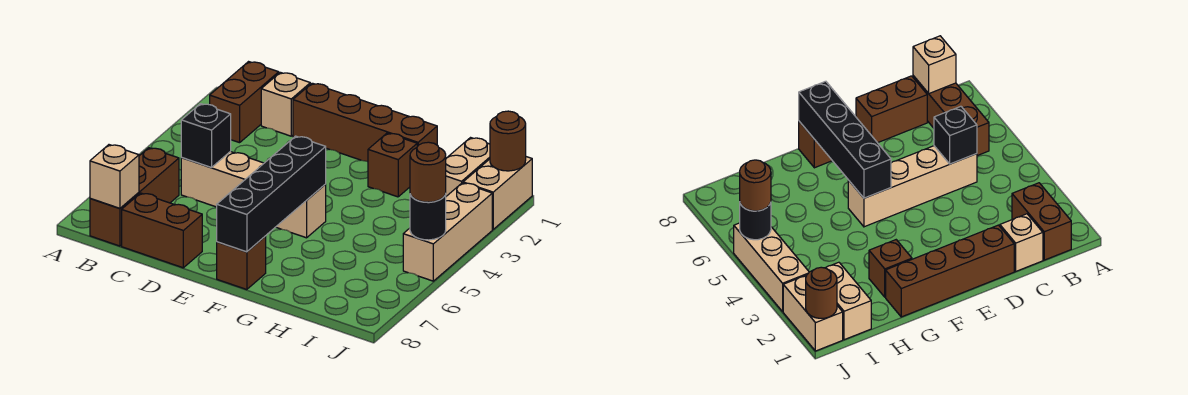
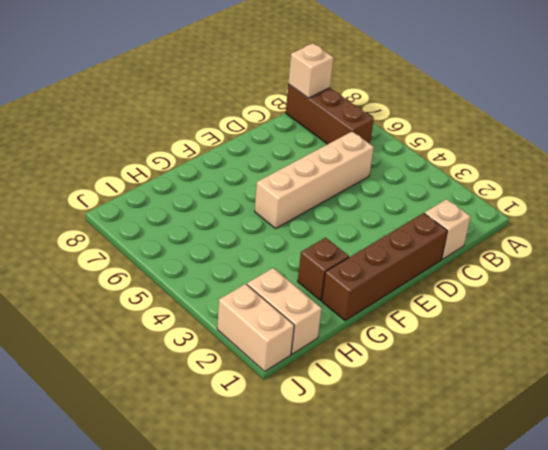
none -> brown brick B1:B2 level 1
none -> brown brick C8:D8 level 1
none -> brown brick F8 level 1

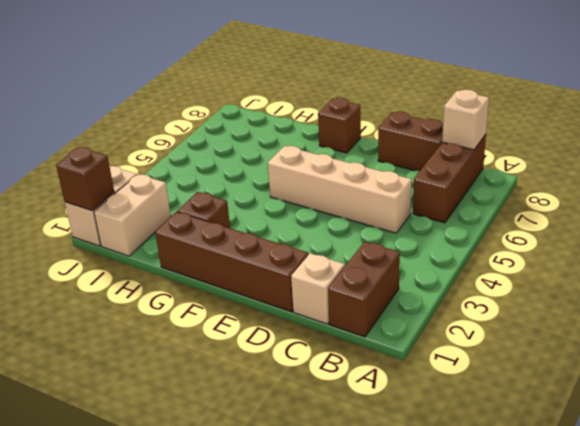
brown brick J1 level 2 -> brown round brick J1 level 2
none -> tan brick J3:J5 level 1
none -> black brick C5 level 2
none -> black brick F5:F8 level 2

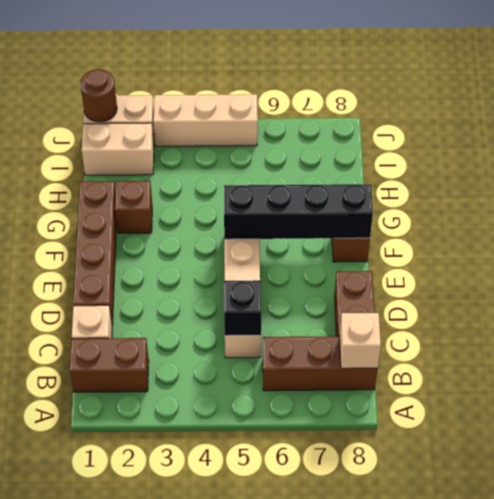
none -> black round brick J5 level 2
none -> brown round brick J5 level 3

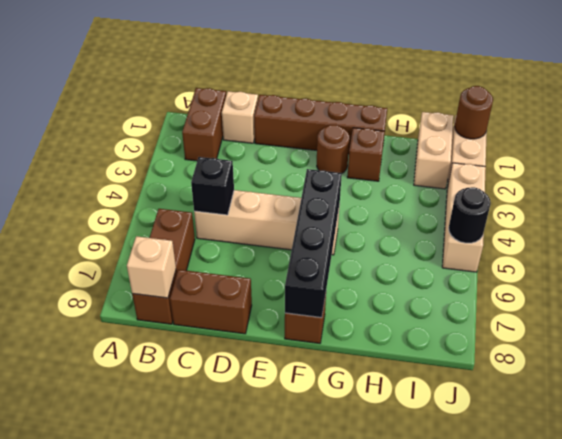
brown round brick F2 level 1 -> brown round brick J5 level 3

